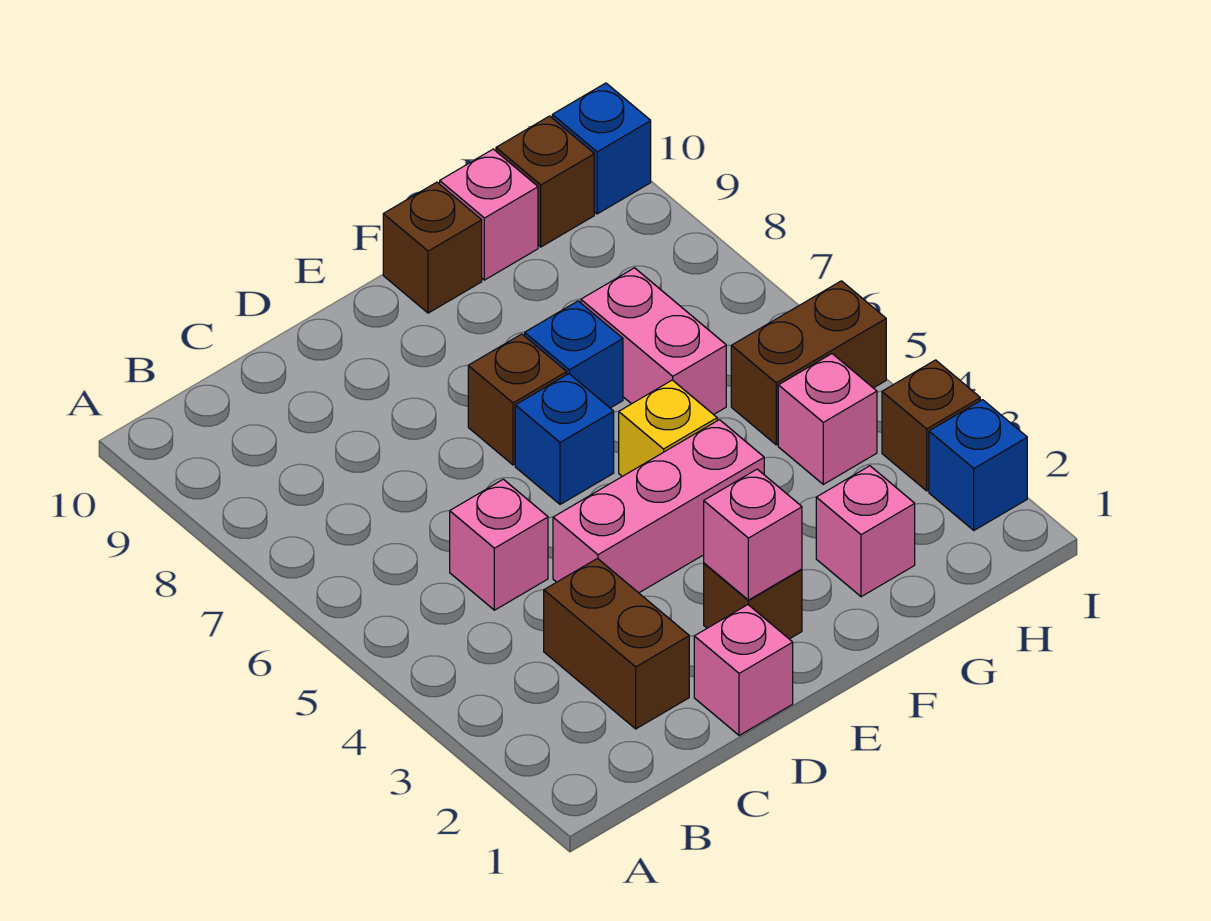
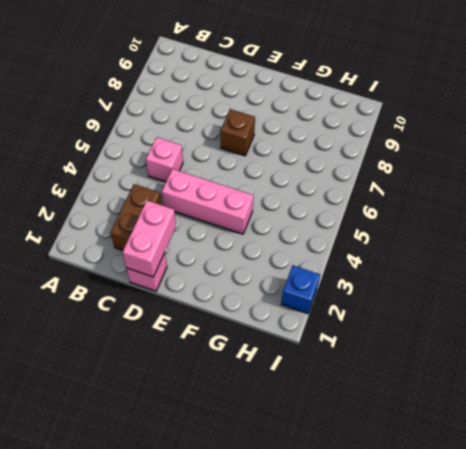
pink brick D1:D2 level 2 -> pink brick G6:G7 level 1
none -> brown brick E2 level 1
none -> blue brick E6 level 1
none -> yellow brick F5 level 1

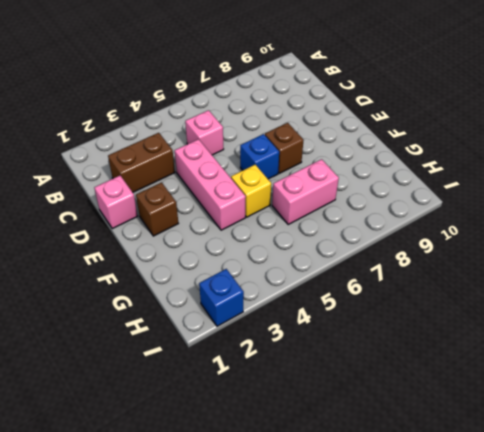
none -> blue brick F7 level 1
none -> brown brick F10 level 1
none -> pink brick G2 level 1

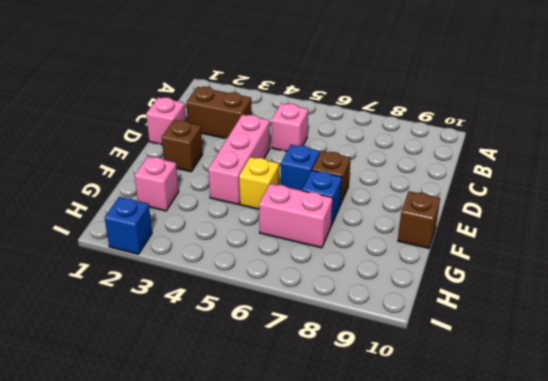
none -> pink brick G10 level 1
none -> pink brick H4 level 1
none -> brown brick H5:I5 level 1

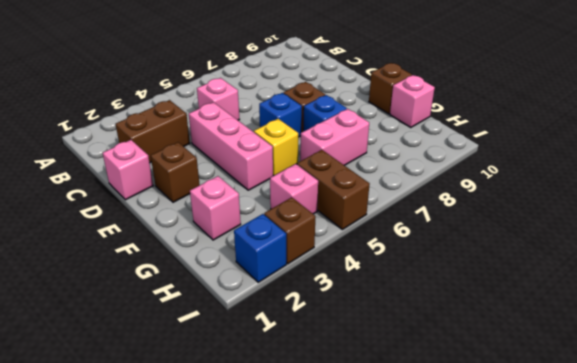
none -> brown brick H10 level 1
none -> blue brick I10 level 1
none -> pink brick E2 level 2

